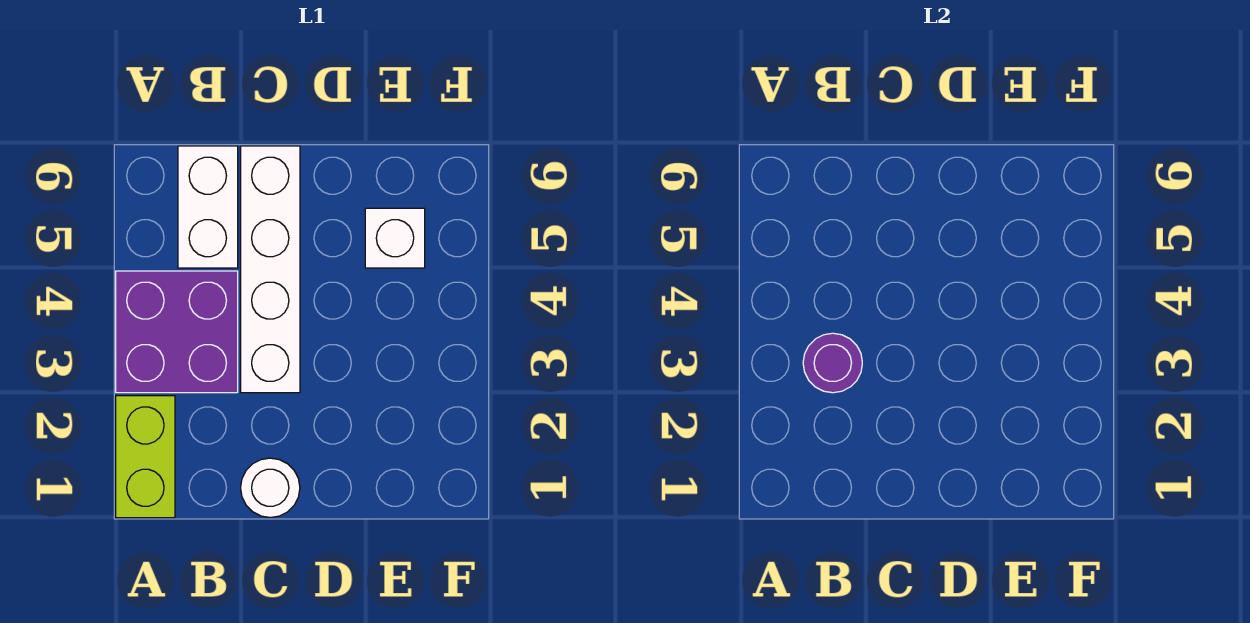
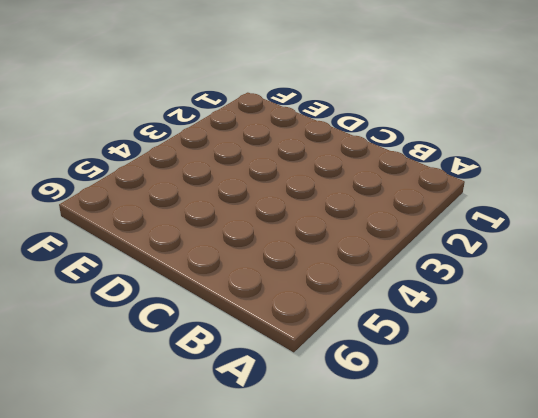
none -> lime brick A1:A2 level 1
none -> purple brick A3:B4 level 1

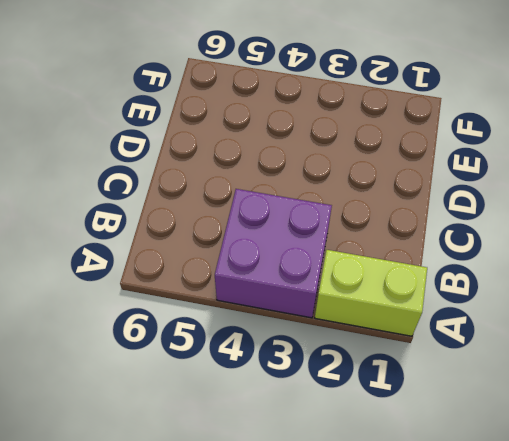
none -> white brick B5:B6 level 1
none -> white round brick C1 level 1

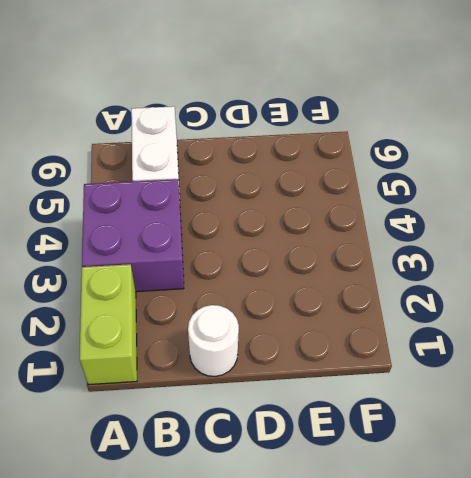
none -> white brick C3:C6 level 1
none -> white brick E5 level 1

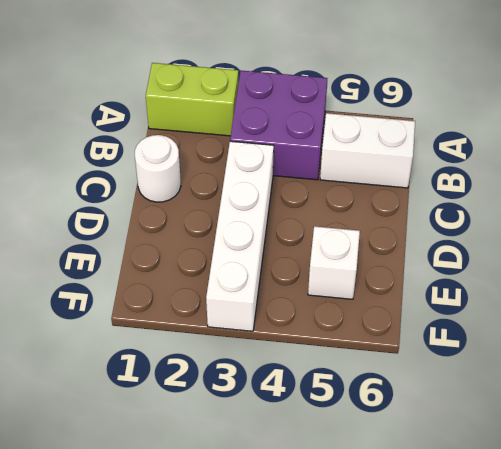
white brick C3:F3 level 1 -> white brick C3:C6 level 1
none -> purple round brick B3 level 2

